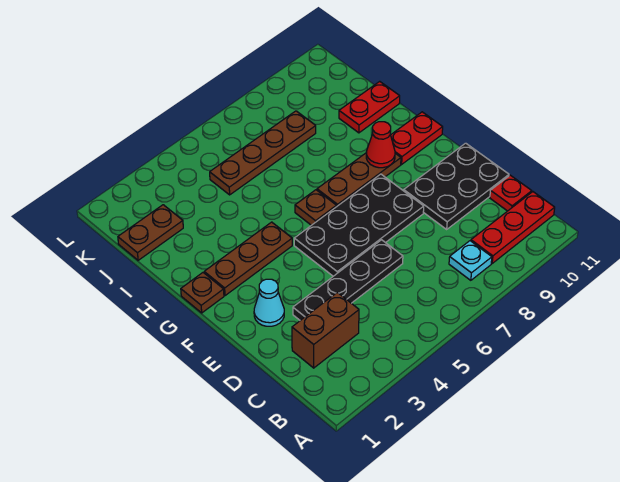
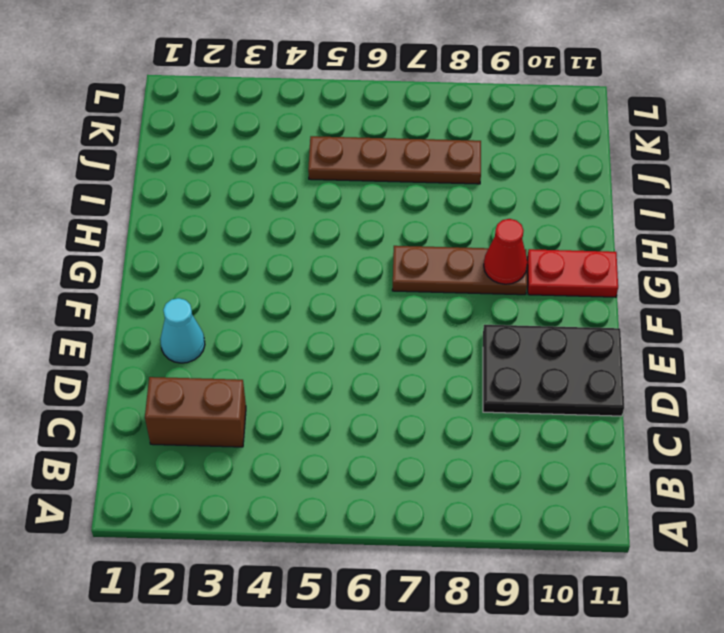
none -> cyan plate B8 level 1
none -> red plate B9:B11 level 1
none -> red plate C11 level 1

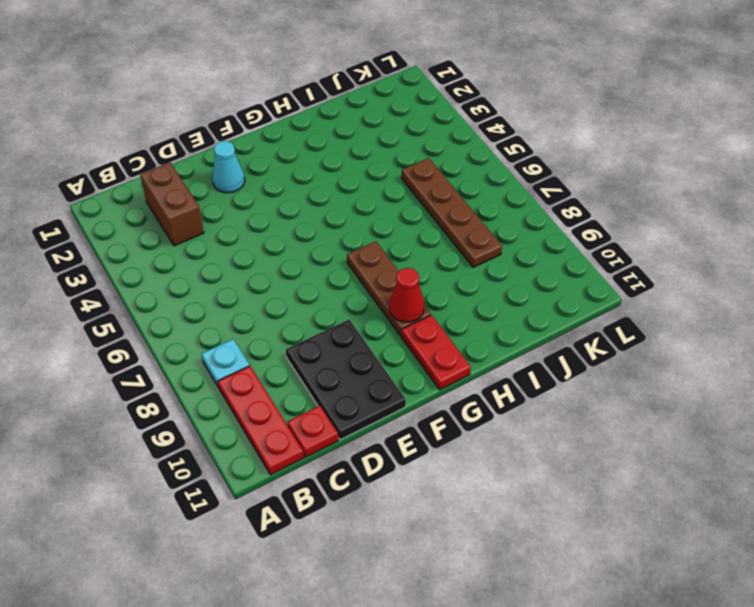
none -> black plate D3:D6 level 1
none -> black plate E5:F8 level 1
none -> brown plate G1 level 1

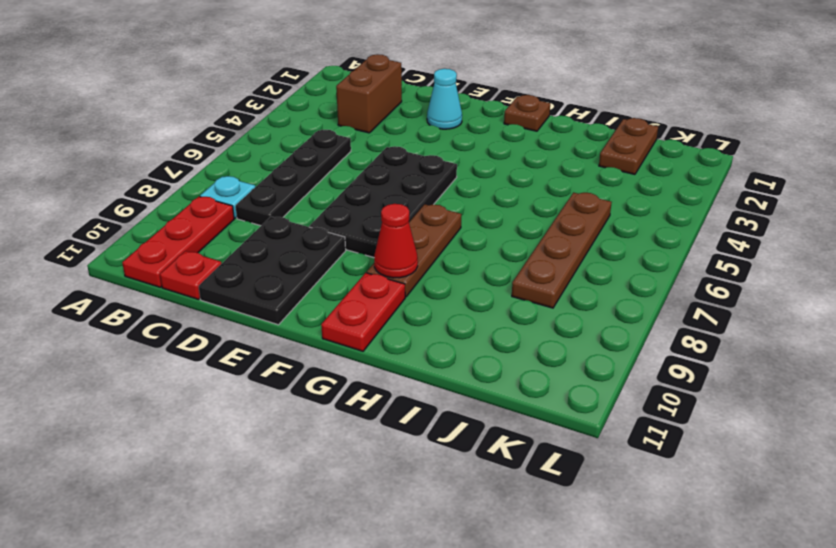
black plate C5:C8 level 1 -> black plate D3:D6 level 1
none -> brown plate G2:G4 level 1
none -> brown plate G6 level 1
none -> red plate I10:I11 level 1

